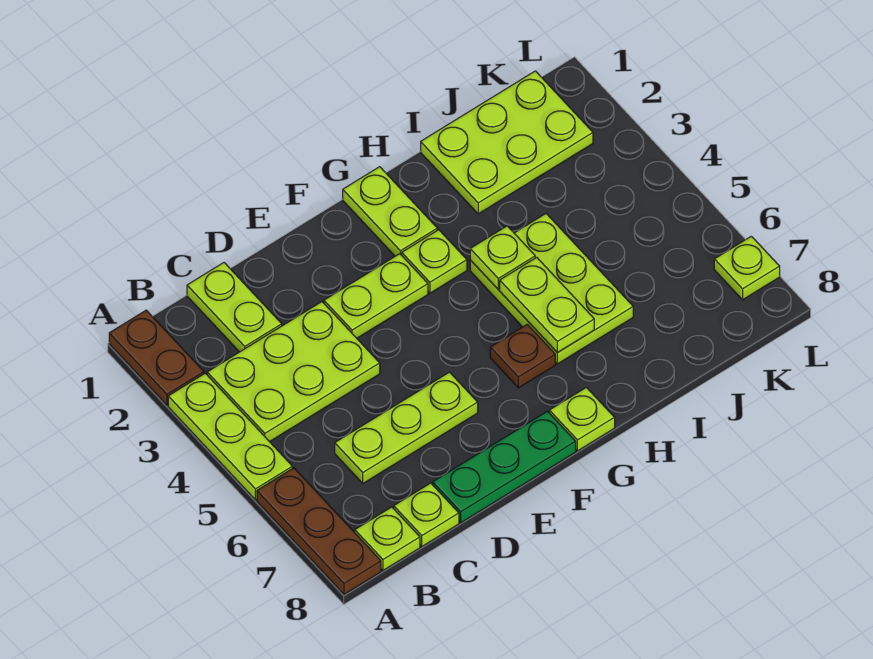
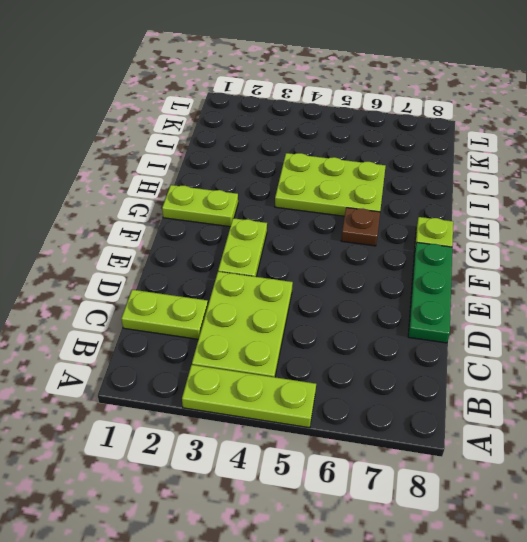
none -> brown plate A1:A2 level 1
none -> brown plate A6:A8 level 1
none -> lime plate B8 level 1

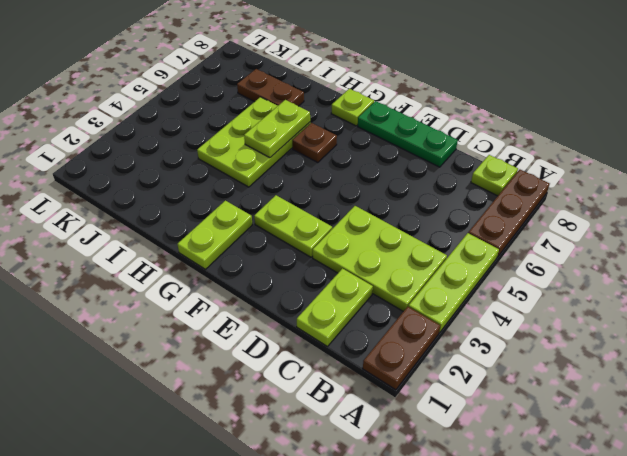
brown plate I7:J7 level 1 -> none
none -> lime plate C6:E6 level 1
none -> lime plate C8 level 1
none -> lime plate G3 level 1

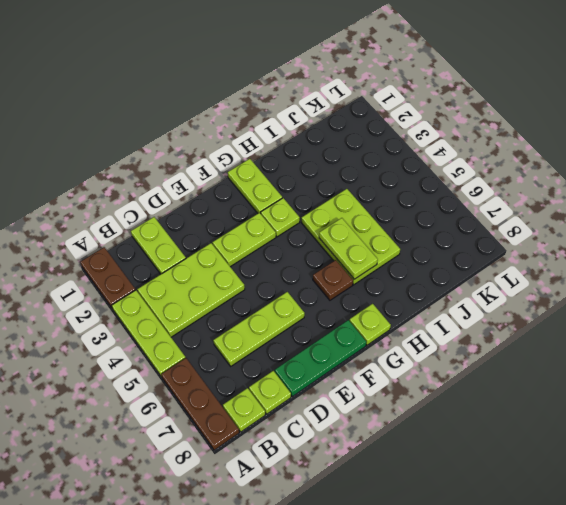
none -> lime plate I1:K2 level 1
none -> lime plate L7 level 1
none -> lime plate H4 level 2

